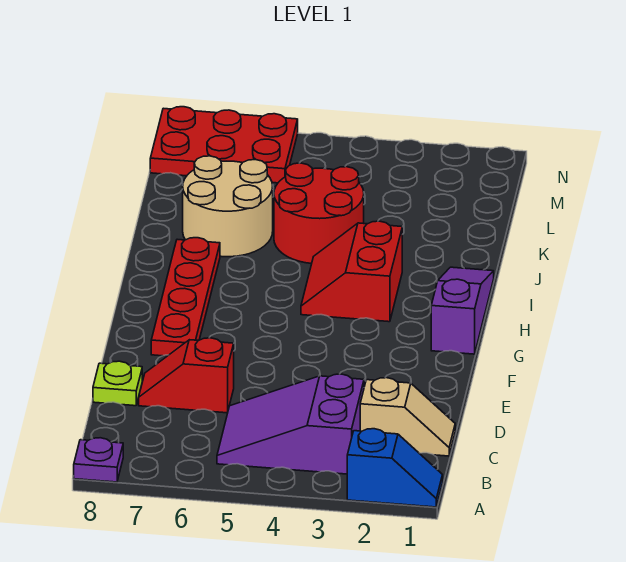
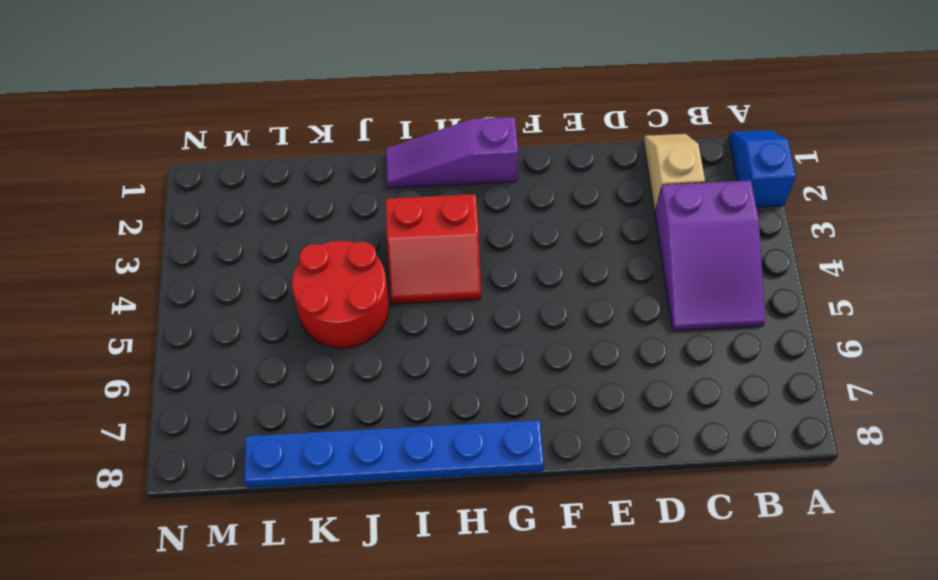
blue plate G8:L8 level 1 -> none
none -> purple plate A8 level 1
none -> red slope D6:D7 level 1 top 6
none -> lime plate D8 level 1

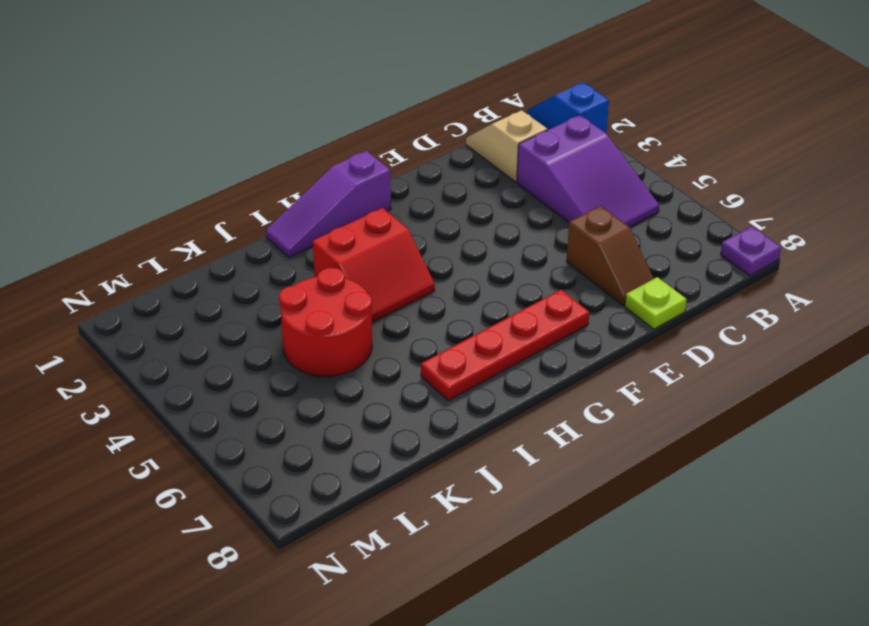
brown slope D6:D7 level 1 top 6 -> red slope D6:D7 level 1 top 6
none -> tan round brick J6:K7 level 1
none -> red plate M6:N8 level 1

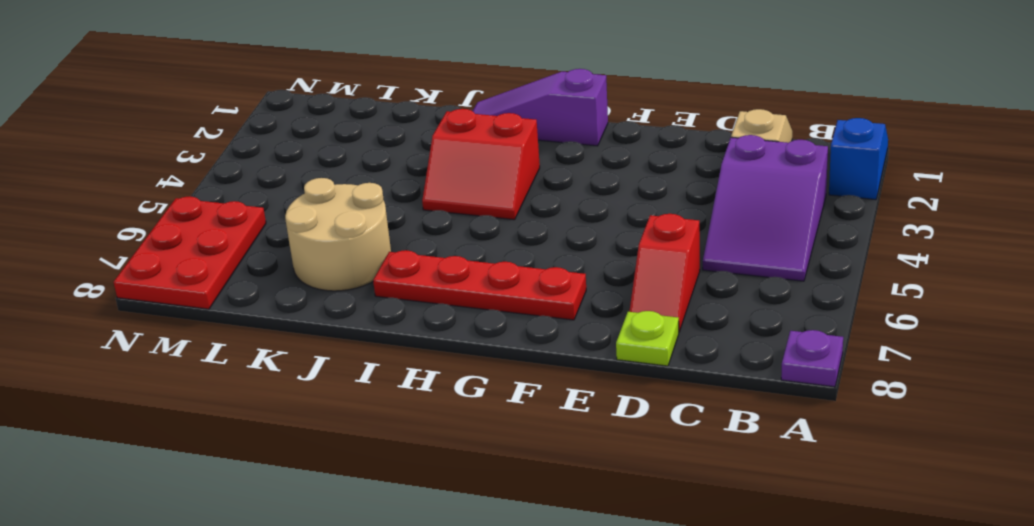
none -> red round brick J4:K5 level 1

